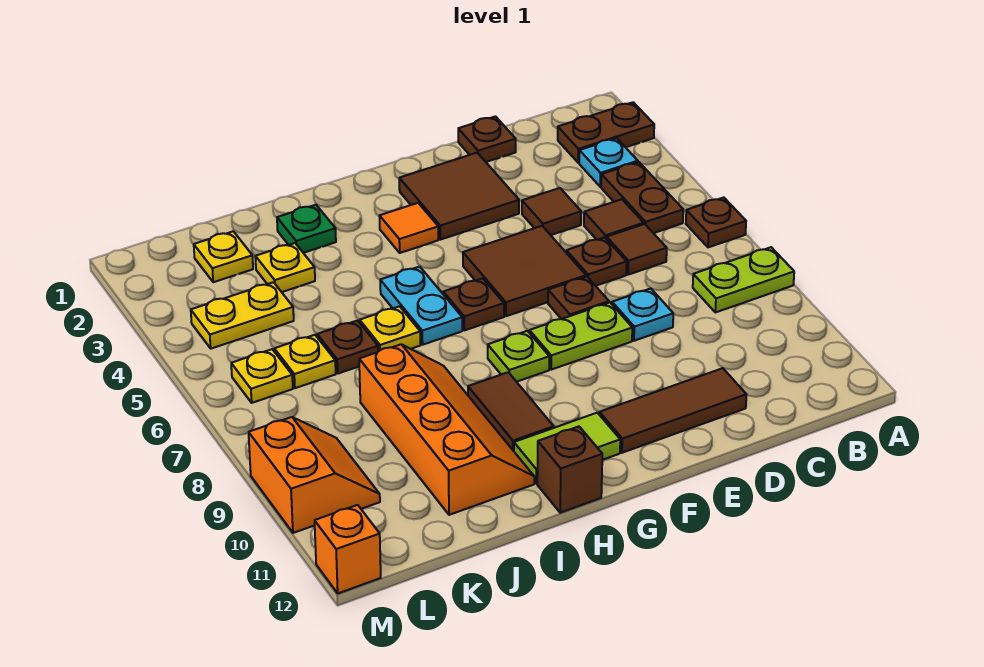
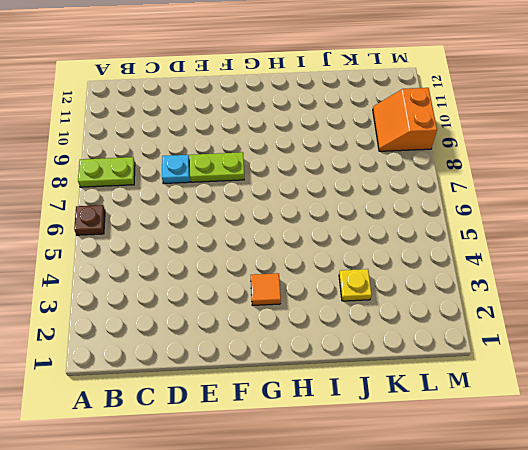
none -> brown plate A2:B2 level 1
none -> cyan plate B3 level 1
none -> brown plate B4:B5 level 1
none -> brown tile C5 level 1

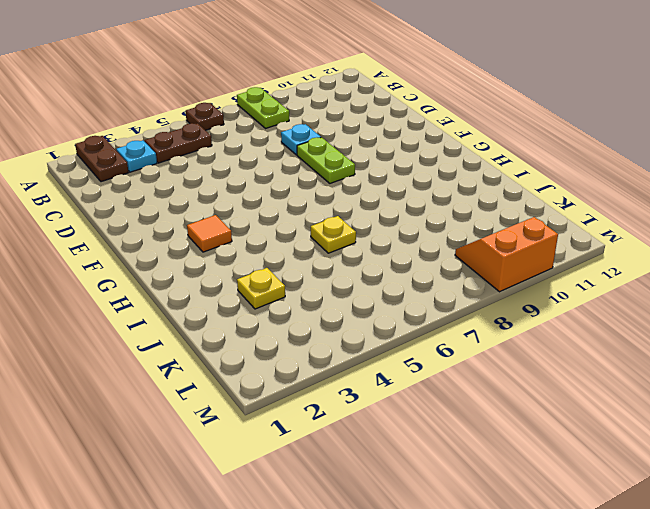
none -> brown tile C5 level 1
none -> brown tile C6 level 1
none -> brown plate D1 level 1
none -> brown tile D4 level 1

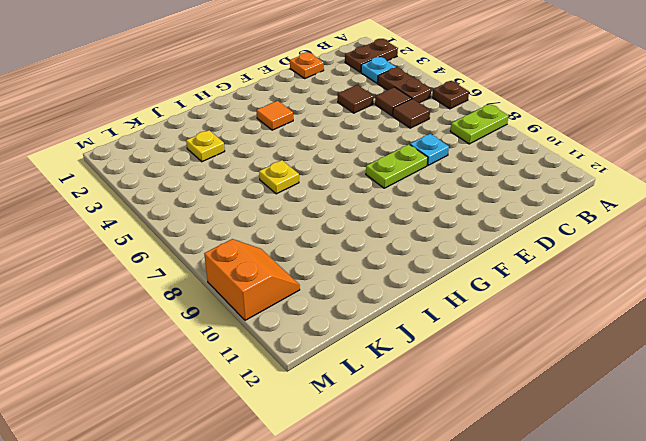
orange plate D1 level 1 -> brown plate D1 level 1
none -> brown plate D6 level 1
none -> brown tile D11:F11 level 1
none -> brown tile E2:F3 level 1
none -> brown tile E5:F6 level 1

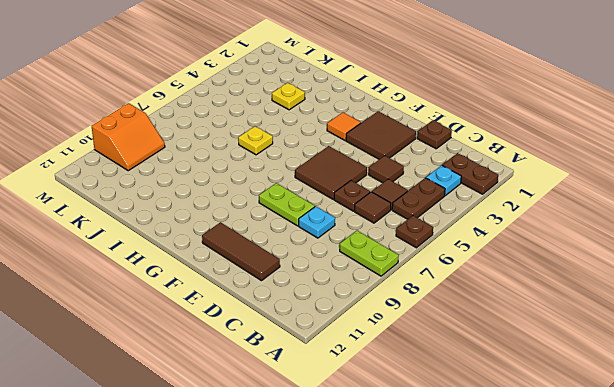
none -> brown plate E7 level 1
none -> brown plate G6 level 1
none -> lime plate G8 level 1
none -> lime tile G11:H11 level 1

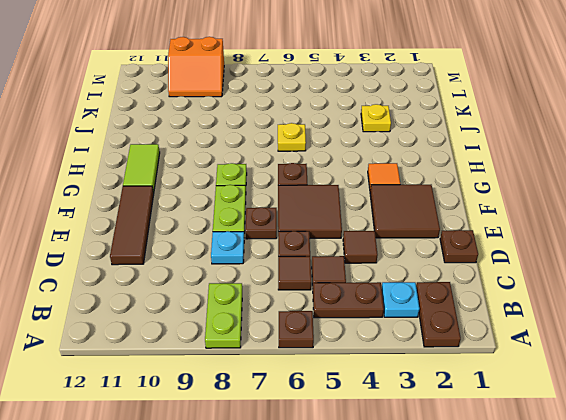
none -> cyan plate H5:H6 level 1
none -> brown tile H9:H10 level 1
none -> brown brick H12 level 1
none -> green plate I2 level 1

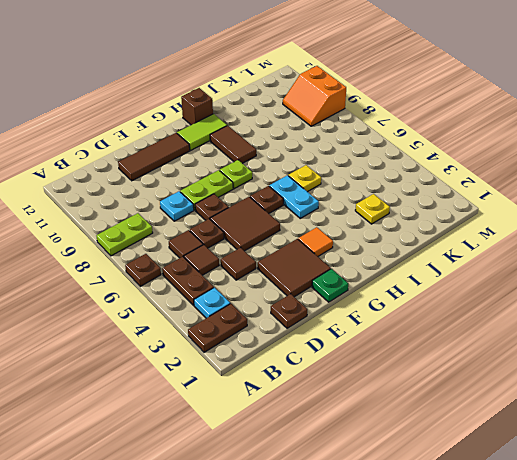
green plate F1 level 1 -> green plate I2 level 1
none -> orange slope I8:J11 level 1 top J
none -> brown plate J6 level 1
none -> yellow plate K2 level 1
none -> yellow plate K4:L4 level 1

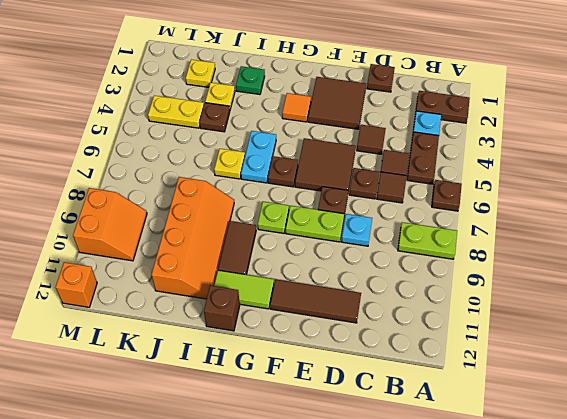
brown plate J4 level 1 -> brown plate J6 level 1
none -> yellow plate K6 level 1
none -> yellow plate L6 level 1

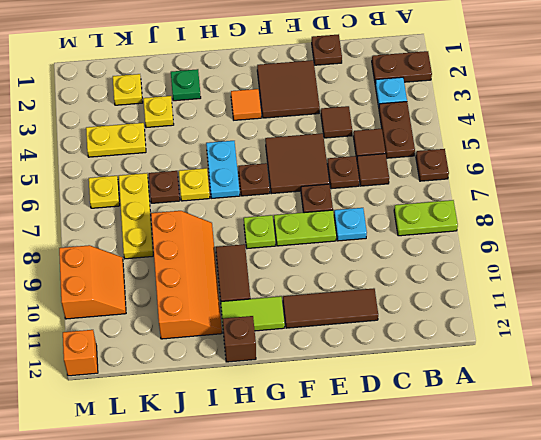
yellow plate K6:K8 level 1 -> yellow plate K6 level 1

